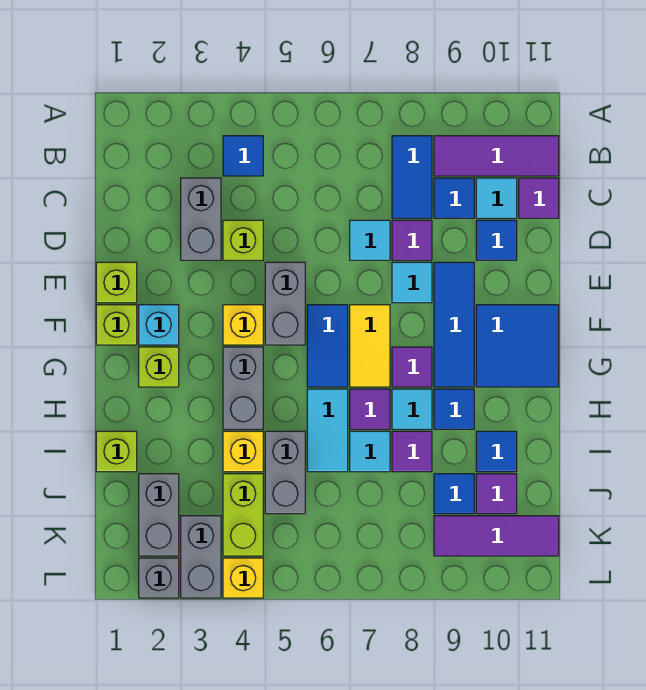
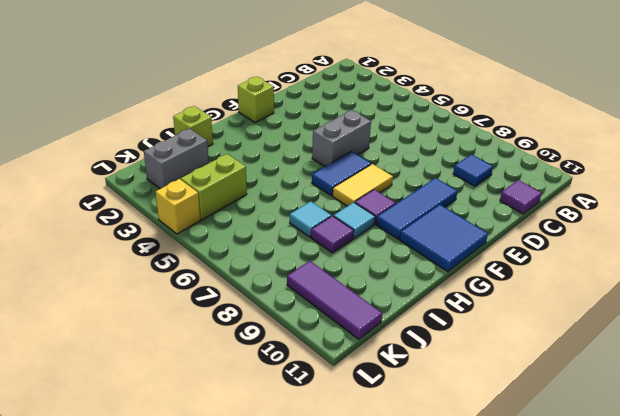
none -> blue tile B4 level 1
none -> blue tile B8:C8 level 1
none -> purple tile B9:B11 level 1
none -> grey brick C3:D3 level 1

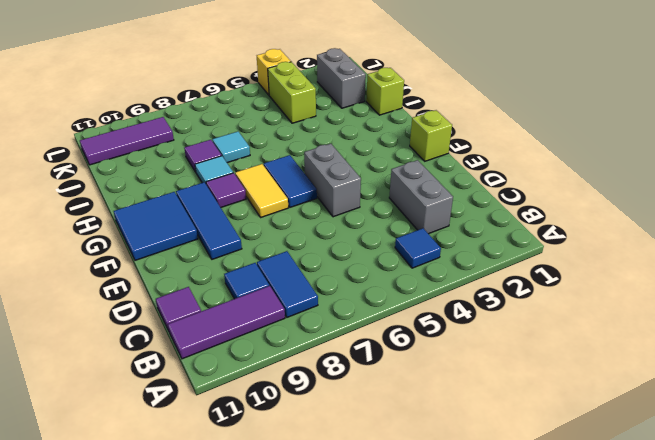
none -> cyan tile C10 level 1
none -> lime brick D4 level 1
none -> cyan tile D7 level 1
none -> purple tile D8 level 1

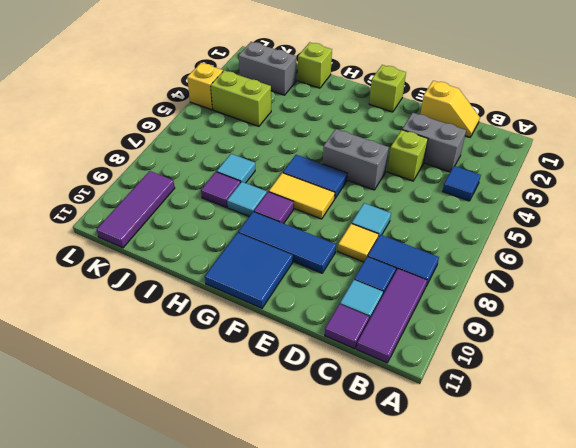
yellow slope C1:D1 level 1 top D -> none
yellow tile D8 level 1 -> purple tile D8 level 1
none -> blue tile D10 level 1
none -> lime brick E1 level 1
none -> cyan tile E8 level 1
none -> cyan brick F2 level 1

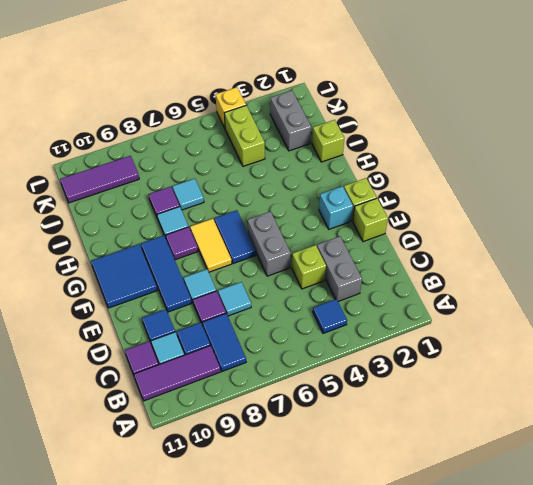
none -> yellow brick F4 level 1
none -> lime brick G2 level 1
none -> grey brick G4:H4 level 1
none -> cyan tile H6:I6 level 1

